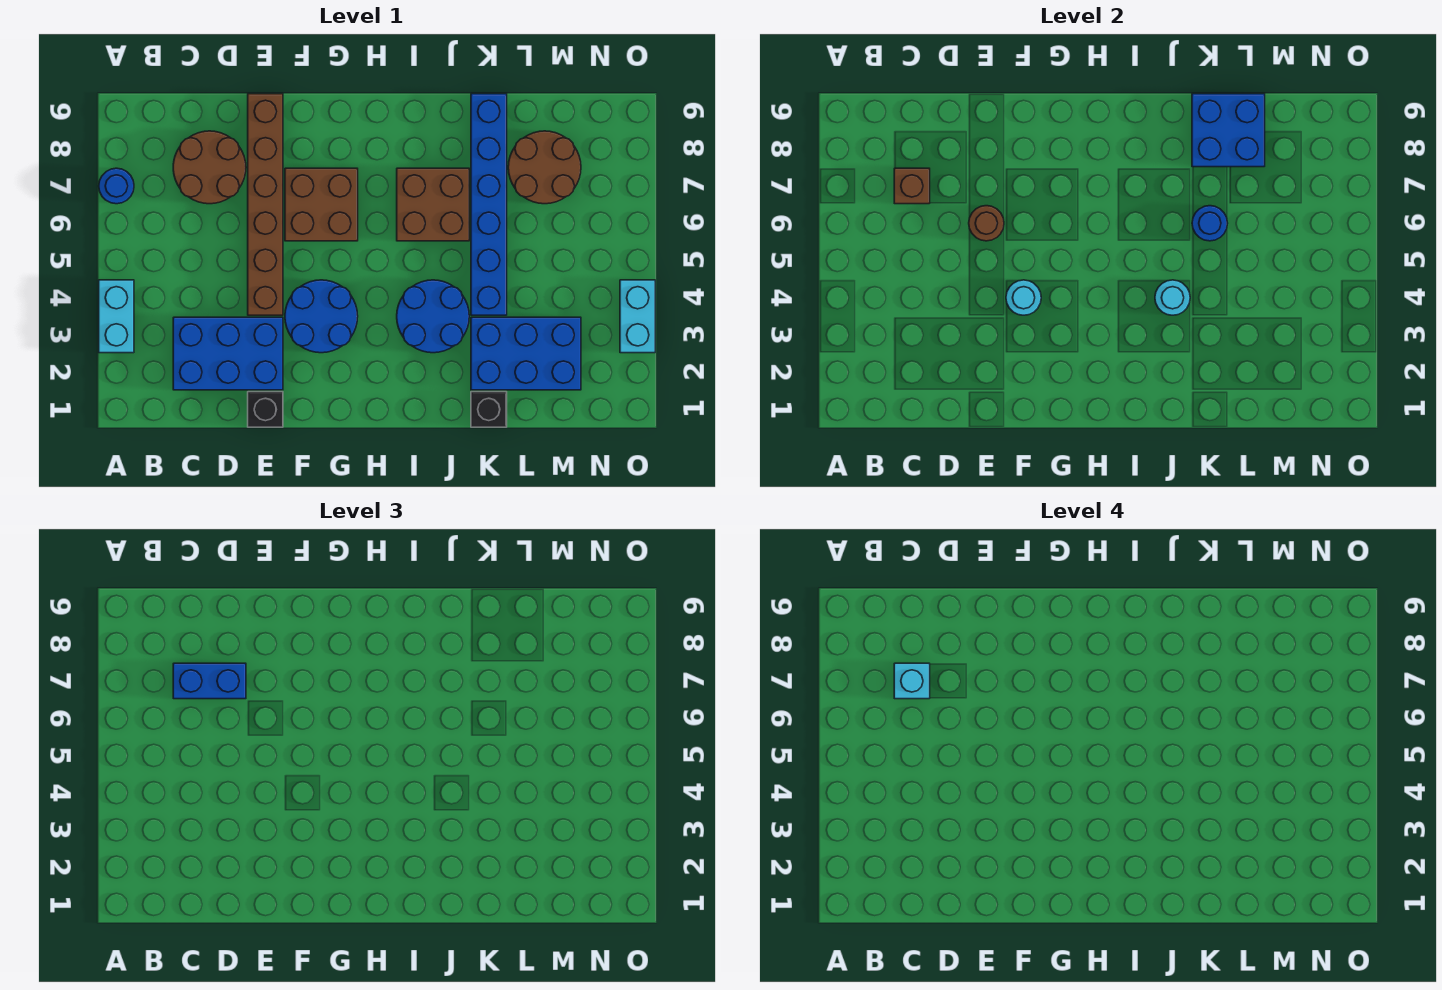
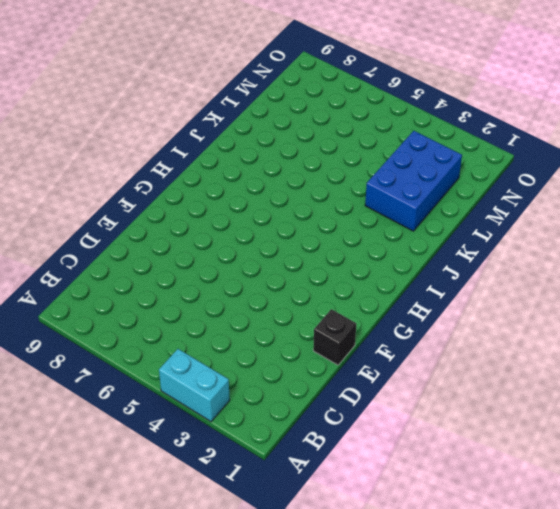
none -> blue round brick A7 level 1
none -> blue brick C2:E3 level 1
none -> brown round brick C7:D8 level 1

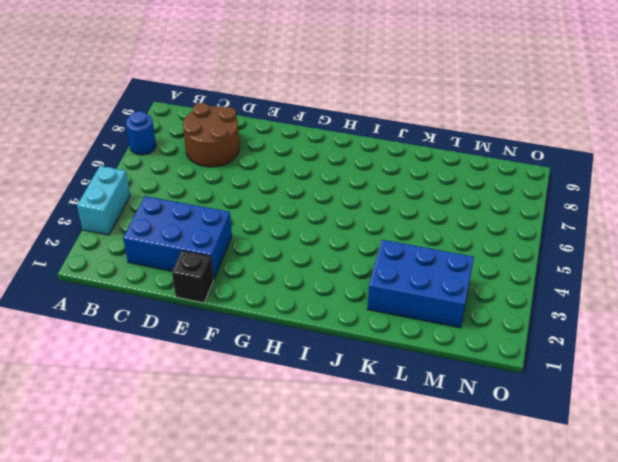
none -> brown brick E4:E9 level 1
none -> blue round brick F3:G4 level 1
none -> brown brick F6:G7 level 1

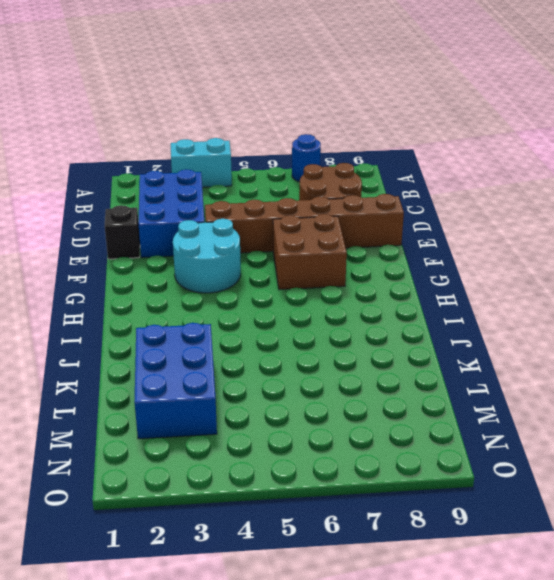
cyan round brick F3:G4 level 1 -> blue round brick F3:G4 level 1
none -> blue round brick I3:J4 level 1
none -> brown brick I6:J7 level 1
none -> black brick K1 level 1

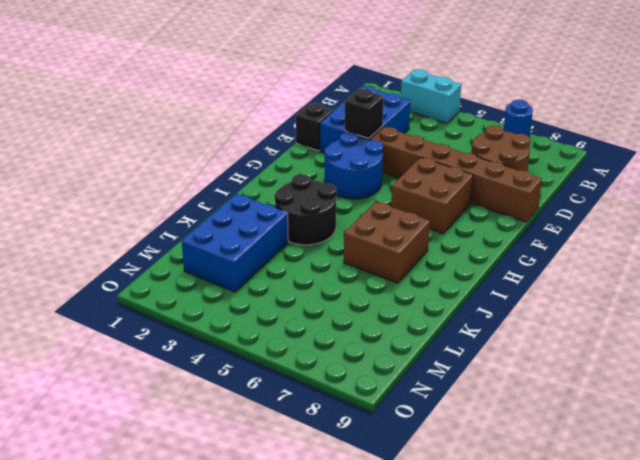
black brick E3 level 2 -> black brick K1 level 1
black round brick I3:J4 level 1 -> blue round brick I3:J4 level 1
none -> blue brick K4:K9 level 1
none -> brown round brick L7:M8 level 1
none -> cyan brick O3:O4 level 1

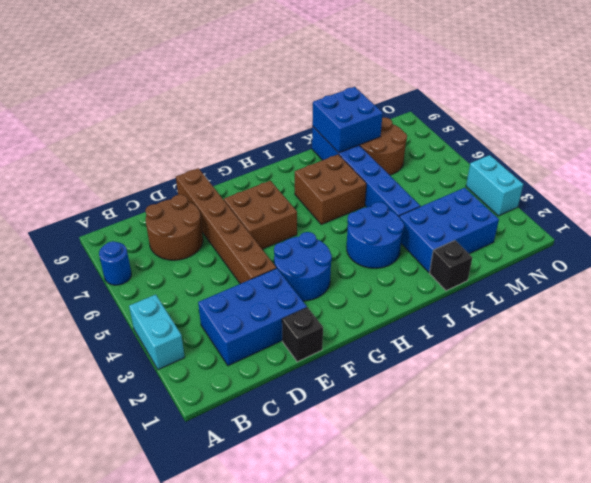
none -> brown brick C7 level 2
none -> brown round brick E6 level 2
none -> cyan round brick F4 level 2

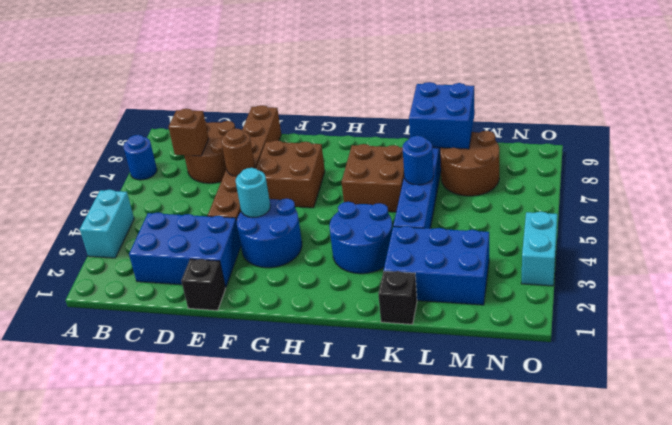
none -> cyan round brick J4 level 2
none -> blue brick C7:D7 level 3
none -> cyan brick C7 level 4

